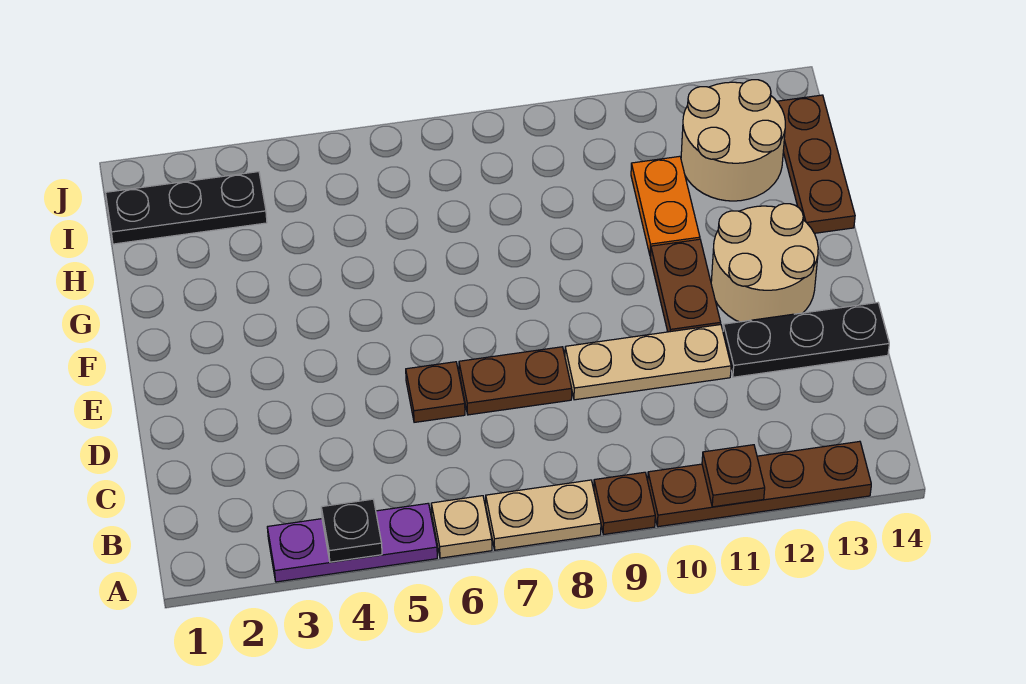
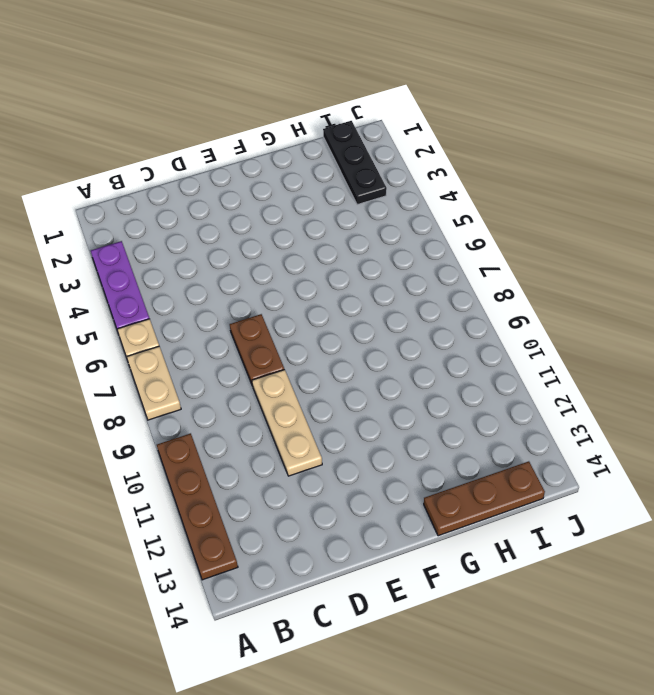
none -> brown plate A9 level 1
none -> brown plate D6 level 1
none -> black plate D12:D14 level 1

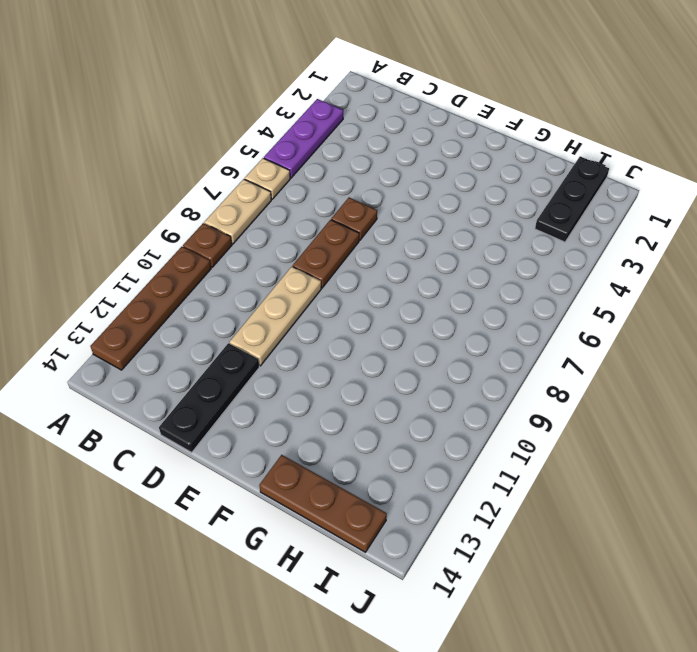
none -> brown plate E11:F11 level 1
none -> tan round brick E12:F13 level 1
none -> orange plate G11:H11 level 1

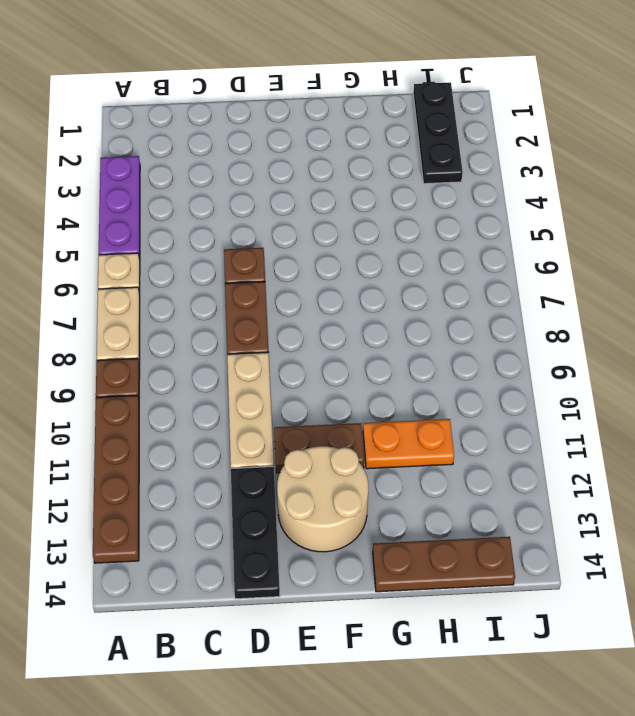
none -> tan round brick H12:I13 level 1
none -> black plate A4 level 2
none -> brown plate A11 level 2

